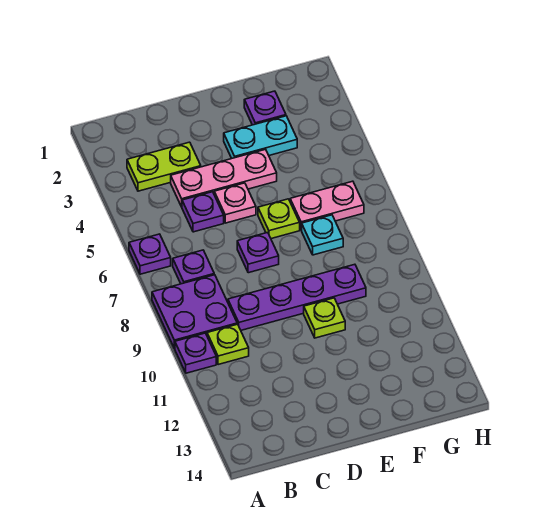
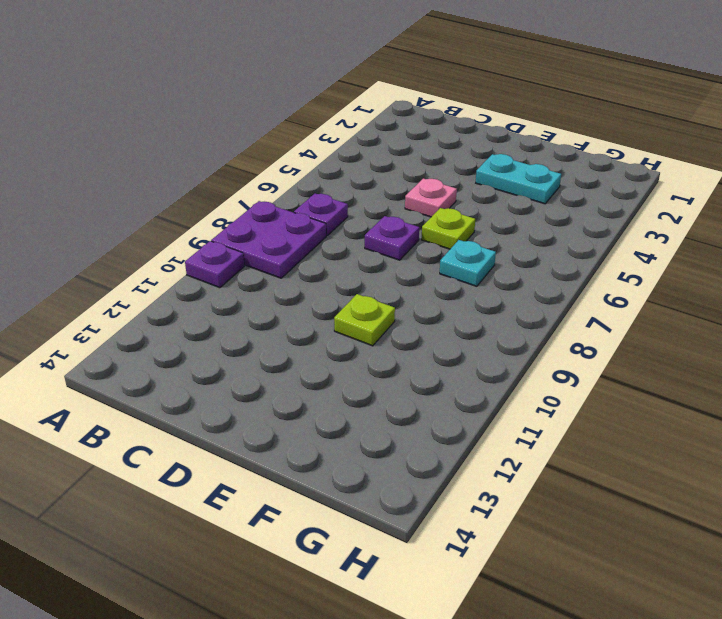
none -> purple plate A6 level 1
none -> lime plate B3:C3 level 1
none -> lime plate B10 level 1

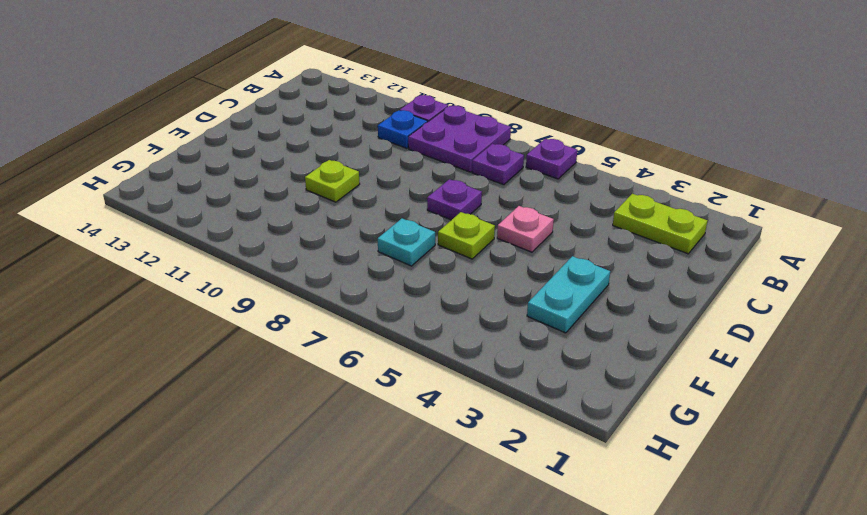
lime plate B2:B3 level 1 -> lime plate B3:C3 level 1
blue plate B10 level 1 -> lime plate B10 level 1
none -> pink plate C4:E4 level 1
none -> purple plate C5 level 1
none -> purple plate C9:F9 level 1

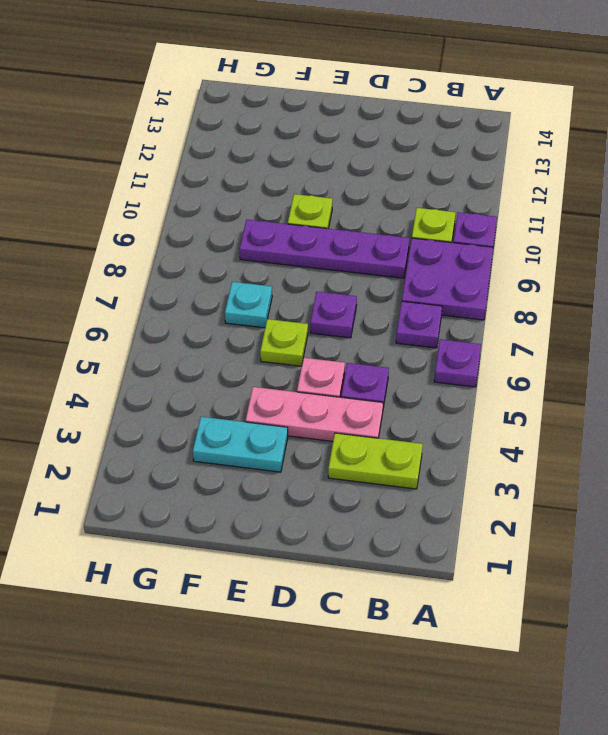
none -> purple plate F2 level 1
none -> pink plate F6:G6 level 1

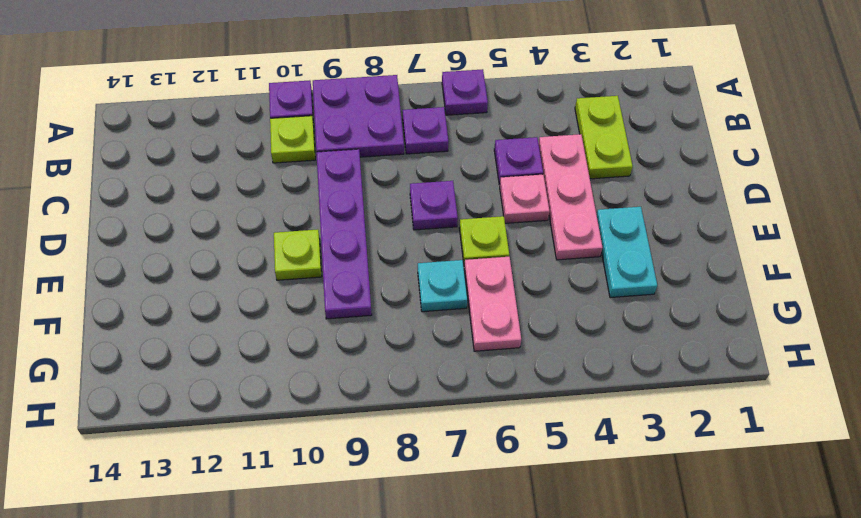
none -> purple plate F2 level 1

